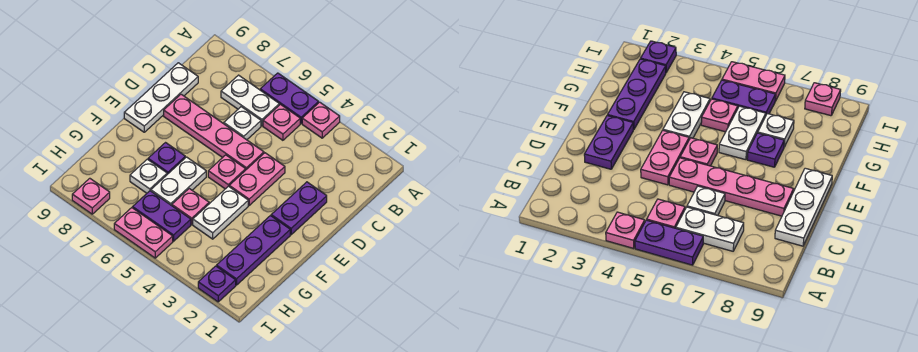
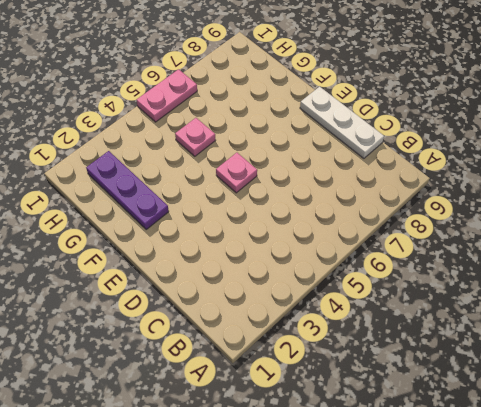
none -> pink plate A4 level 1
none -> purple plate A5:A6 level 1
none -> pink plate B5 level 1

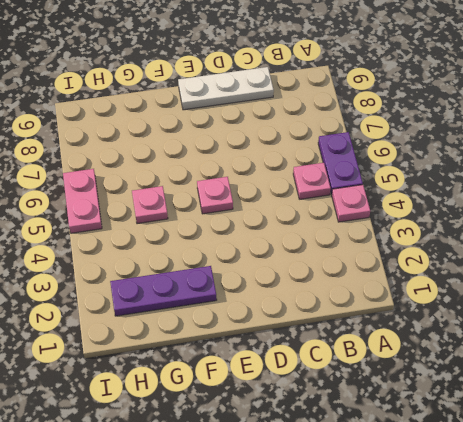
none -> white plate B6:B7 level 1
none -> white plate C6 level 1
none -> purple plate D2:E2 level 1

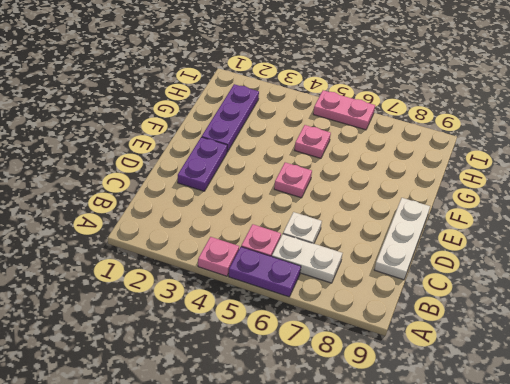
none -> pink plate D4:E4 level 1
none -> pink plate D5:D8 level 1
none -> white plate F4:G4 level 1

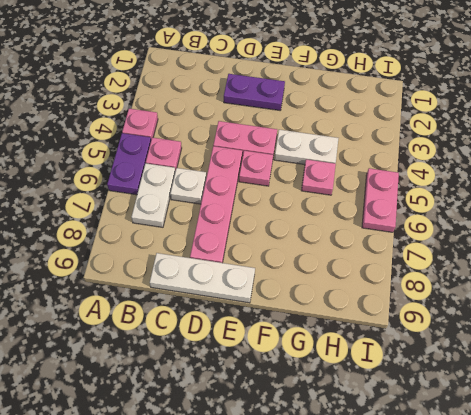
none -> purple plate F2:H2 level 1
none -> white plate F6:G6 level 1
none -> purple plate F7 level 1

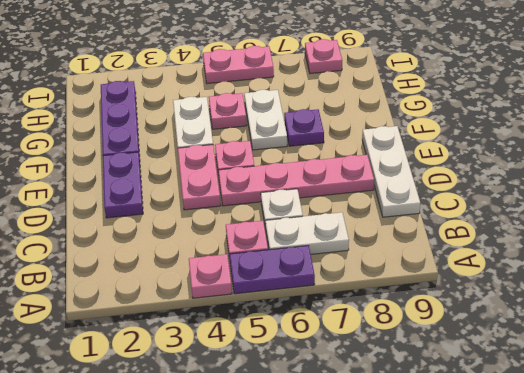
none -> white plate G7 level 1
none -> purple plate H5:H6 level 1
none -> purple plate I2 level 1

